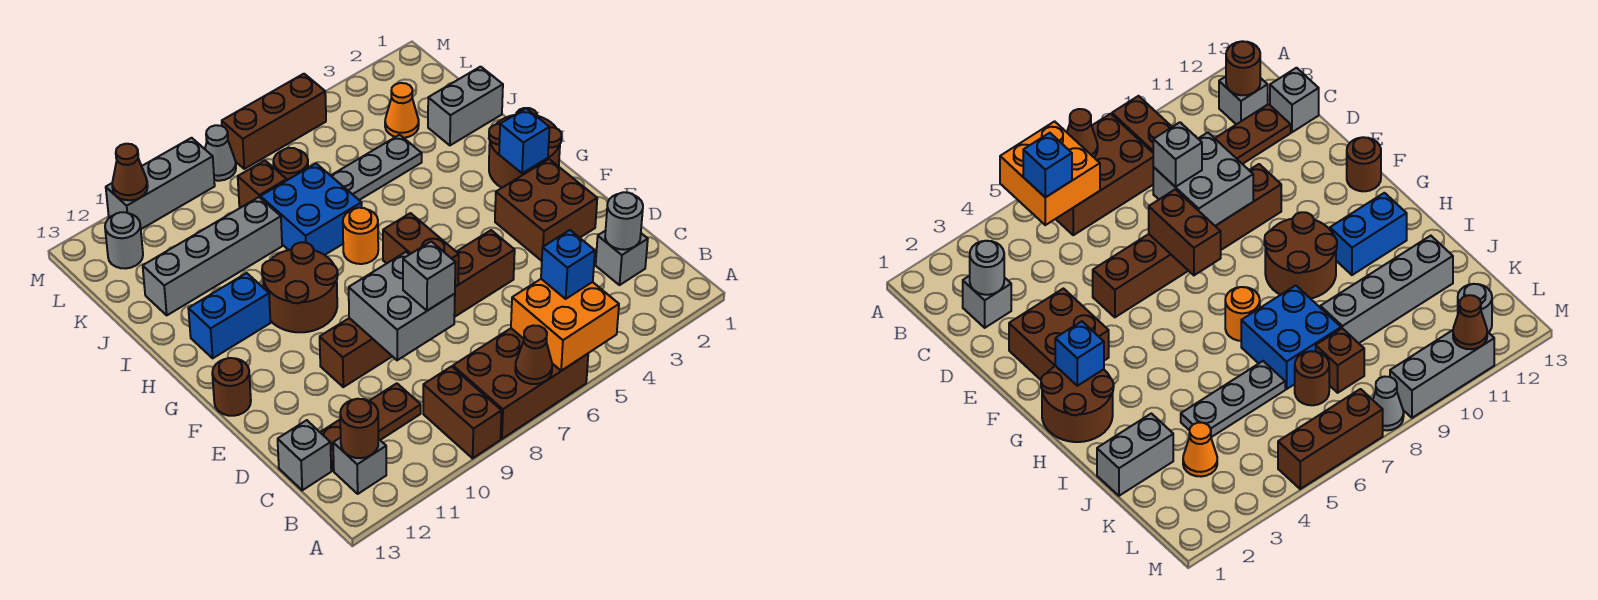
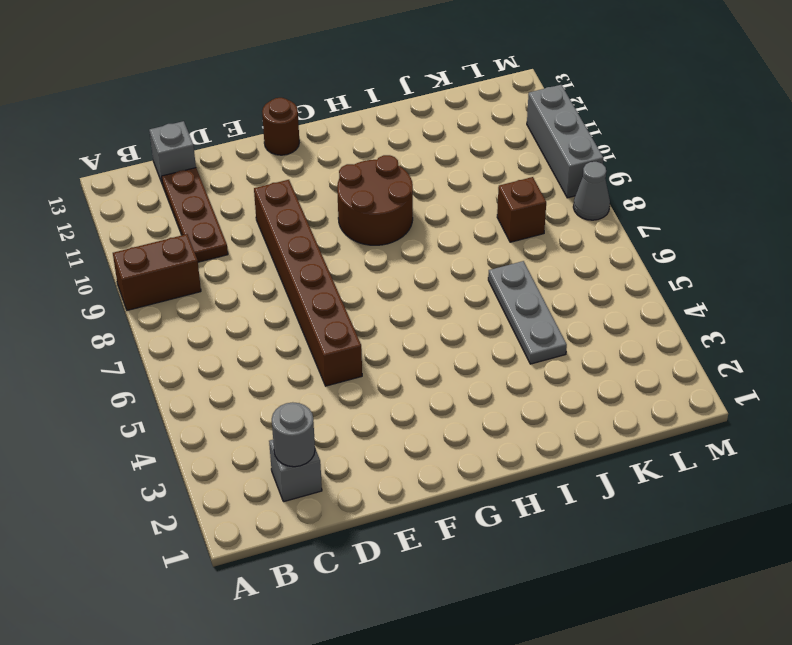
none -> brown brick A6:B8 level 1
none -> grey brick B12 level 1
none -> brown brick E2:F3 level 1
none -> brown round brick G1:H2 level 1

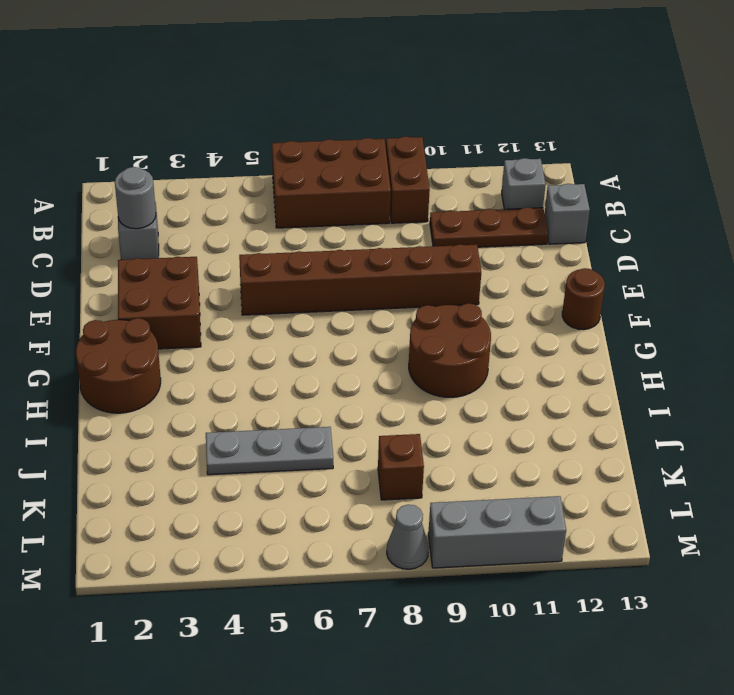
none -> orange round brick H7 level 1
none -> blue brick H11:H12 level 1
none -> blue brick I7:J8 level 1
none -> grey brick J1:J2 level 1

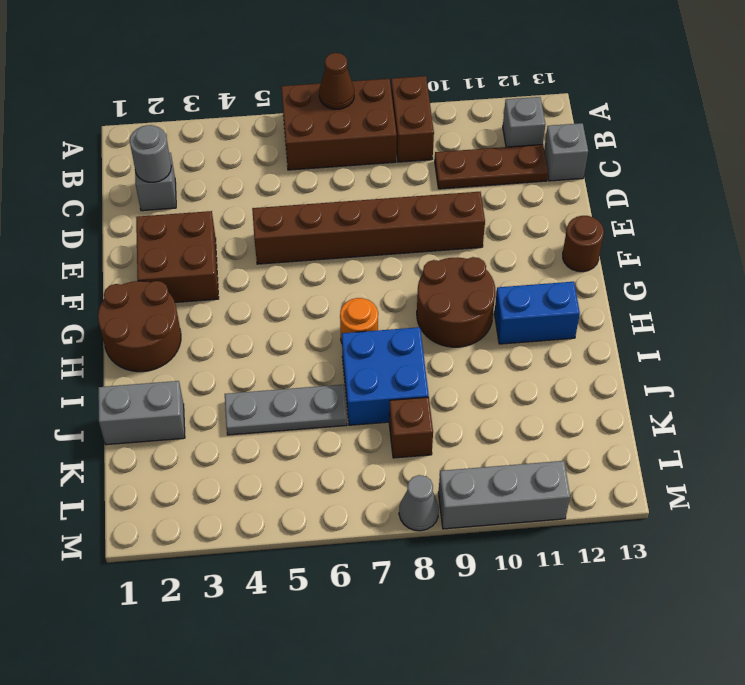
none -> grey brick J9:J12 level 1
none -> orange cone K3 level 1
none -> brown round brick K7 level 1
none -> grey round brick L12 level 1

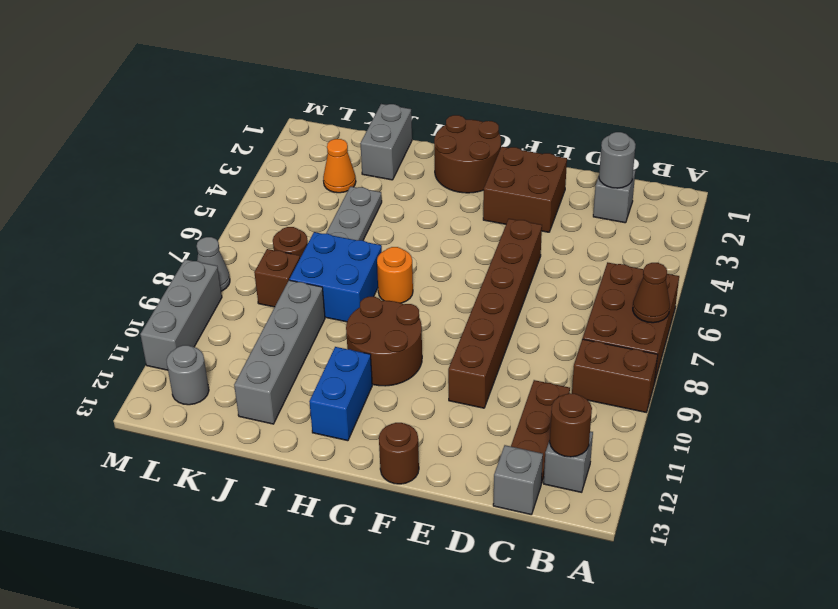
none -> brown brick M5:M7 level 1
none -> orange brick A5:B6 level 2
none -> grey brick D8:E9 level 2
none -> brown brick E7:F7 level 2

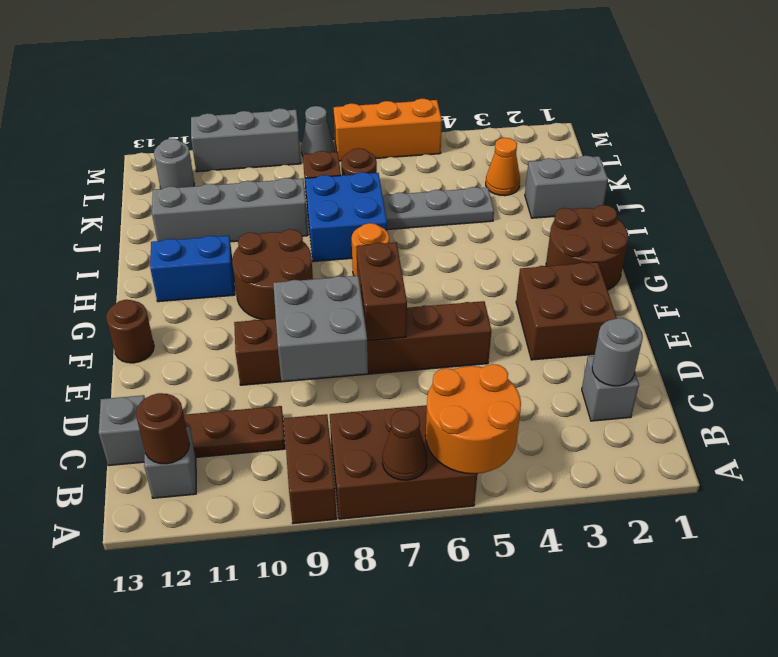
orange round brick A5:B6 level 2 -> orange brick A5:B6 level 2
orange brick M5:M7 level 1 -> brown brick M5:M7 level 1
none -> blue brick G2 level 2
none -> brown cone M11 level 2
none -> blue brick B5 level 3
none -> grey brick D8 level 3

